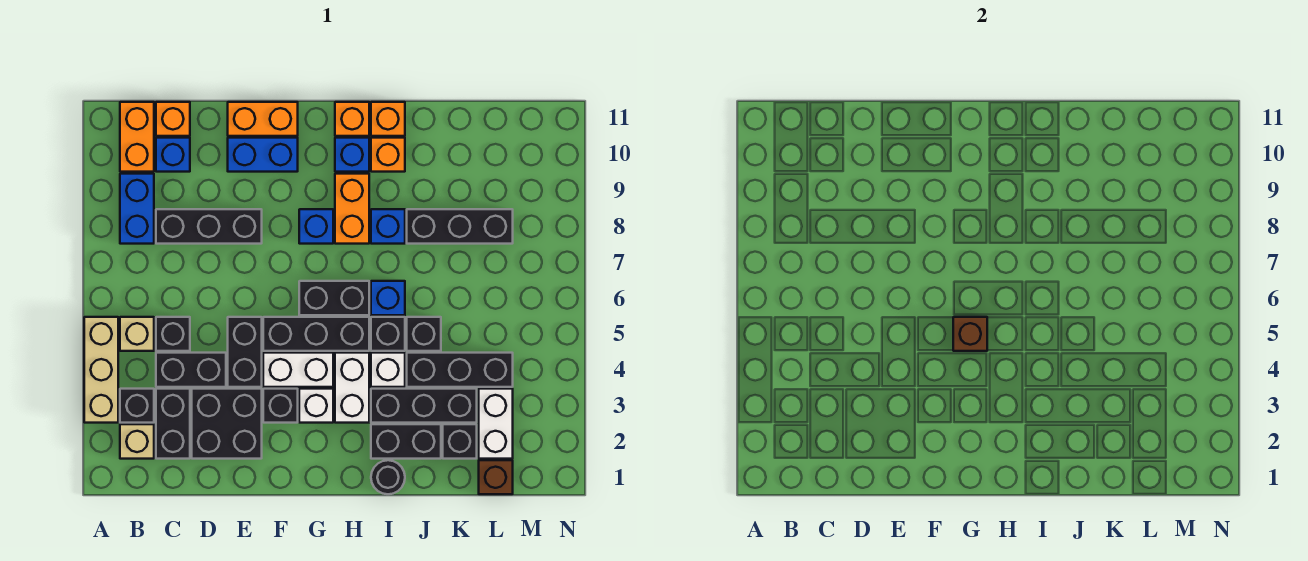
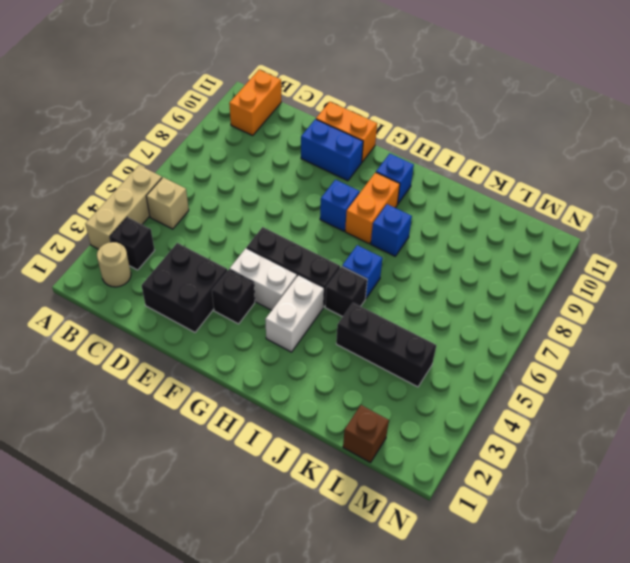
tan round brick B2 level 1 -> tan brick B2 level 1
none -> blue brick B8:B9 level 1
none -> black brick C2:C3 level 1
none -> black brick C4:D4 level 1
none -> black brick C5 level 1

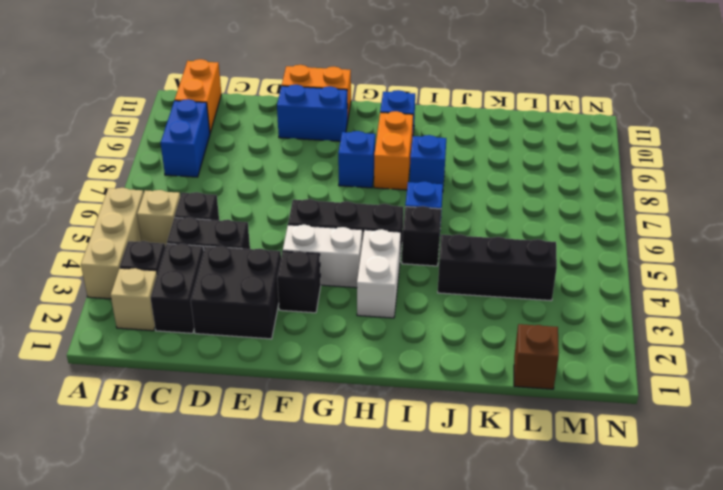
none -> black brick C8:E8 level 1
none -> blue brick C10 level 1
none -> orange brick C11 level 1
none -> black brick E4:E5 level 1

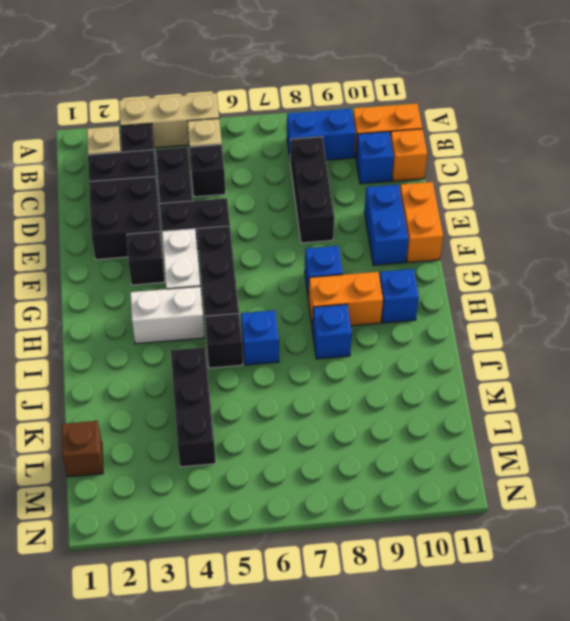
none -> white brick G3 level 1
none -> black brick G6:H6 level 1
none -> orange brick H11 level 1
none -> black round brick I1 level 1

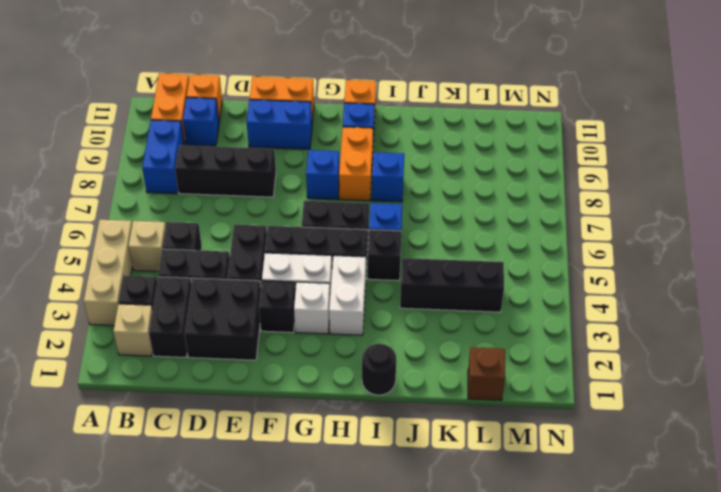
none -> black brick I2:J2 level 1
none -> black brick I3:K3 level 1
none -> white brick I4 level 1
none -> orange brick I10 level 1

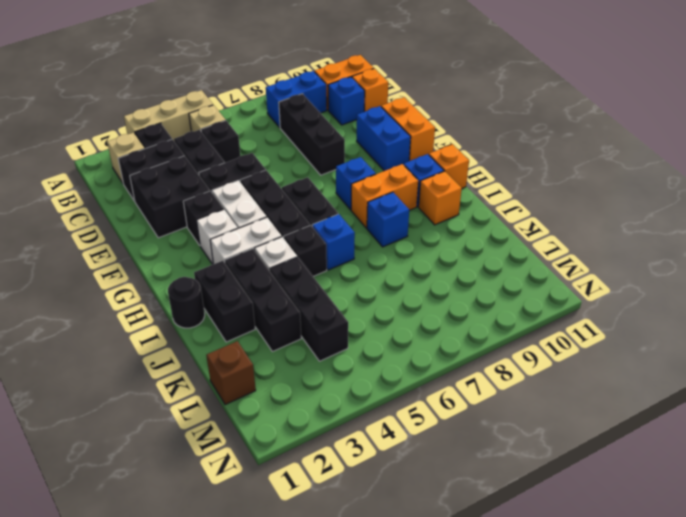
none -> orange brick I11 level 1
none -> black brick J5 level 1
none -> black brick J8:L8 level 1
none -> black brick K2 level 1

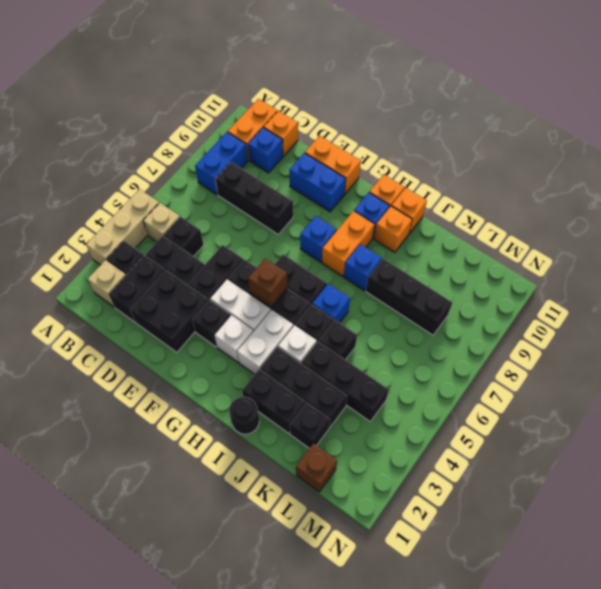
none -> white brick L2:L3 level 1

